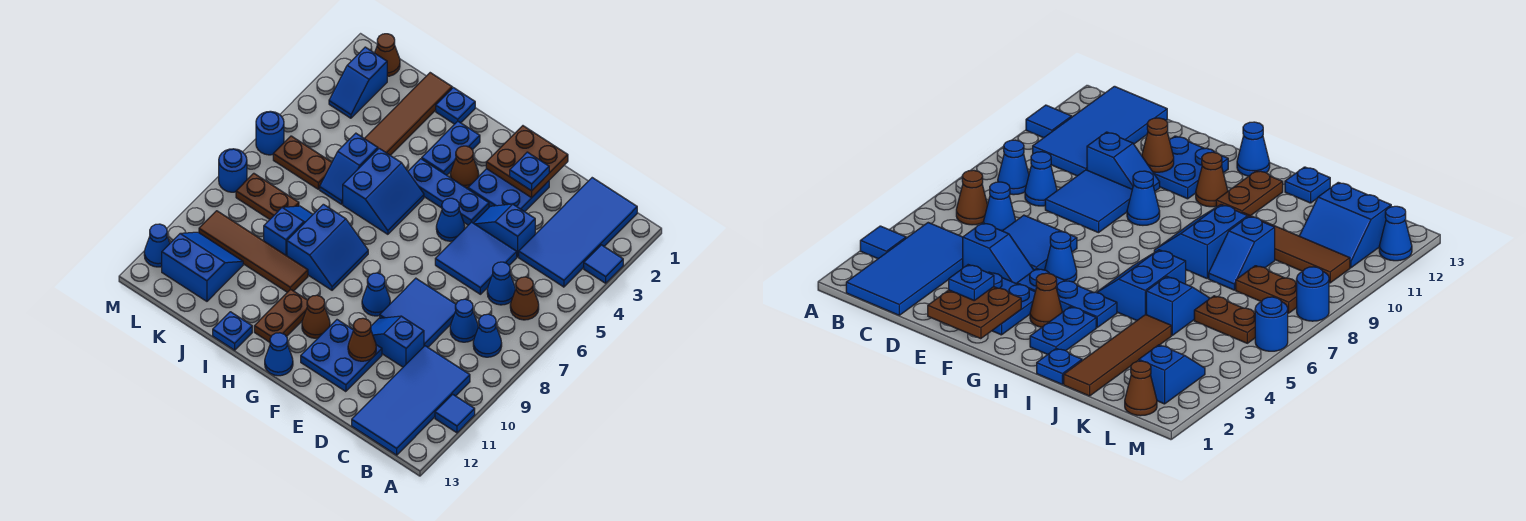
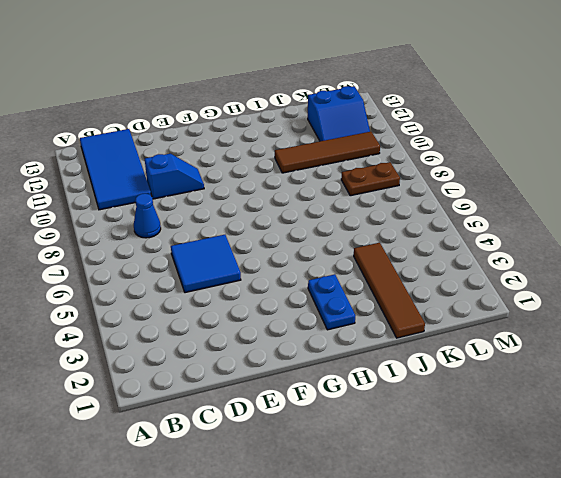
none -> blue tile A3 level 1
none -> blue tile A11 level 1
none -> blue tile B1:C4 level 1
none -> brown cone B6 level 1

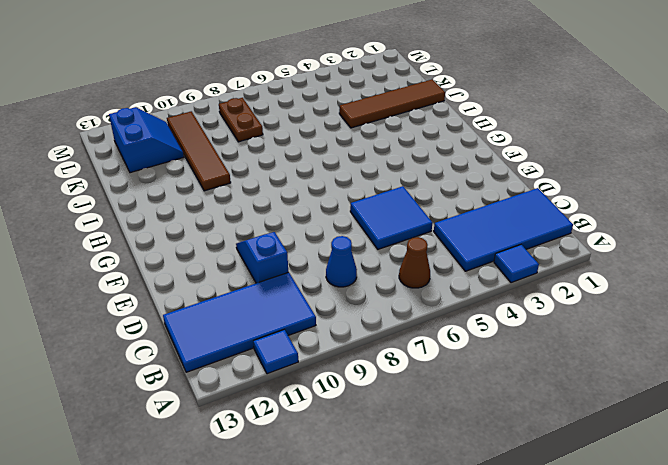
none -> blue cone B8 level 1
none -> blue cone C6 level 1
none -> blue slope D4:E4 level 1 top D
none -> blue tile D8:E9 level 1

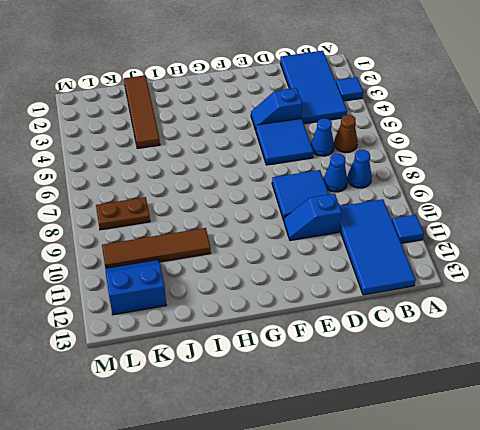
none -> blue plate E2:F3 level 1
none -> blue plate E11:F12 level 1
none -> blue plate F4:H4 level 1
none -> blue cone F5 level 1

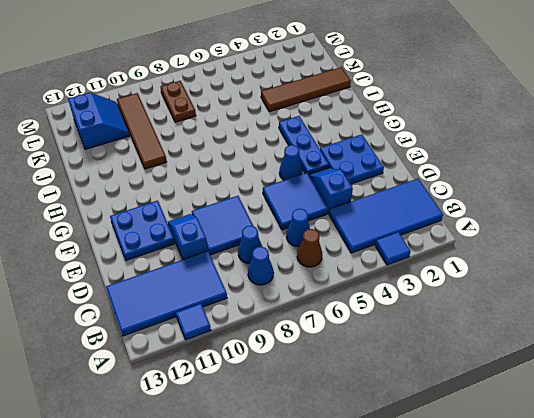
none -> blue cone F9 level 1
none -> brown cone G3 level 1
none -> brown cone G11 level 1
none -> blue cone G13 level 1

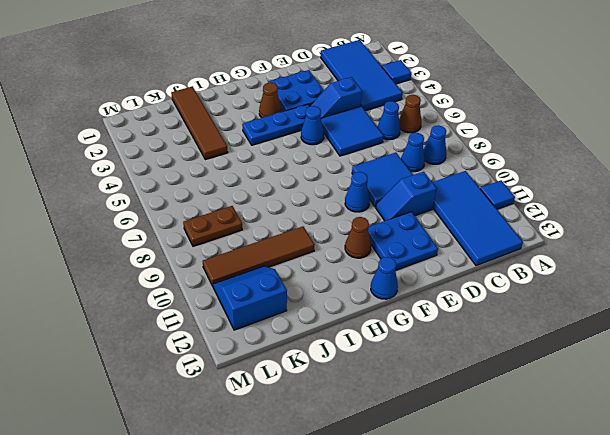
none -> blue plate H2:H3 level 1
none -> blue slope H5:I6 level 1 top I
none -> blue slope H8:I9 level 1 top I
none -> brown plate H11:H12 level 1

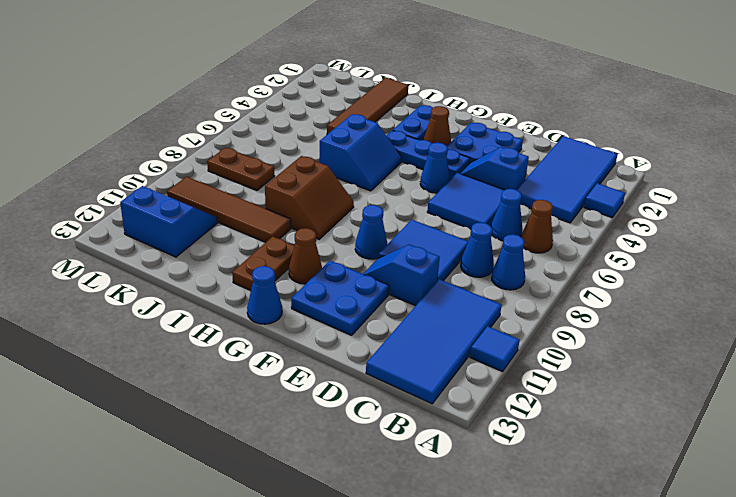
brown slope H8:I9 level 1 top I -> blue slope H8:I9 level 1 top I
none -> blue plate I1 level 1
none -> blue plate I13 level 1
none -> blue slope J5:J6 level 1 top 5
none -> blue slope J8:J9 level 1 top 9

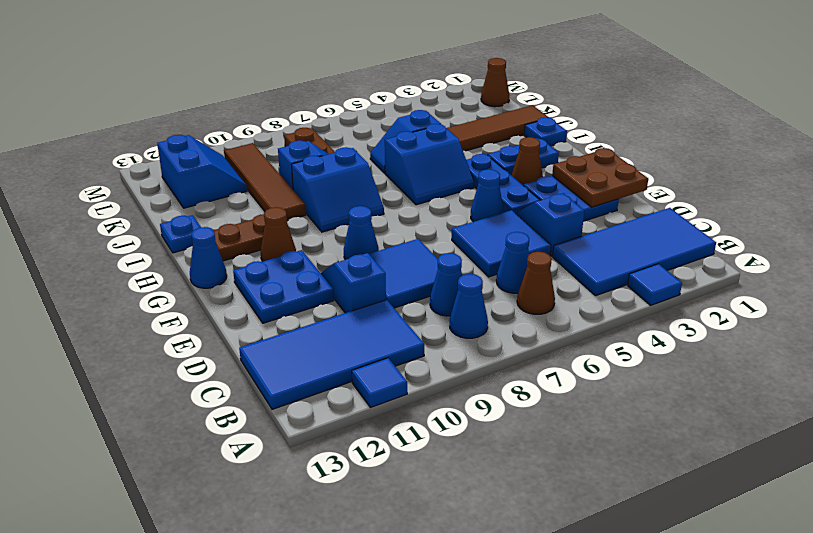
none -> brown plate K6:L6 level 1
none -> blue slope L2:L3 level 1 top 2
none -> blue round brick M6 level 1
none -> blue round brick M8 level 1

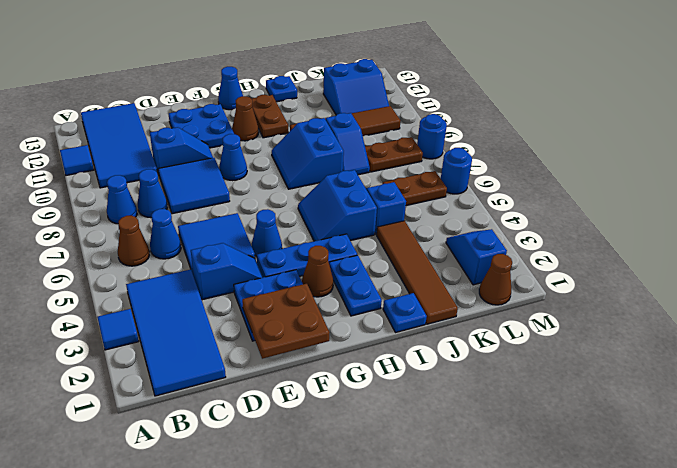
none -> blue cone M12 level 1
none -> brown cone E11 level 2
none -> blue plate E2 level 3

